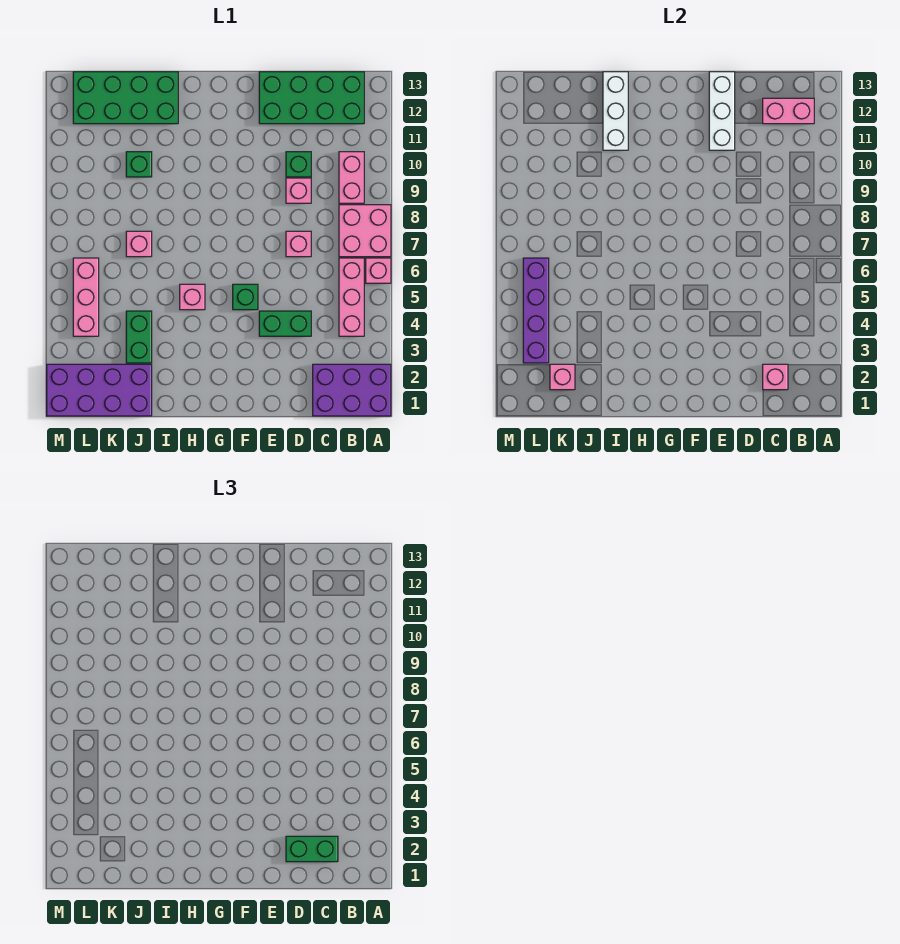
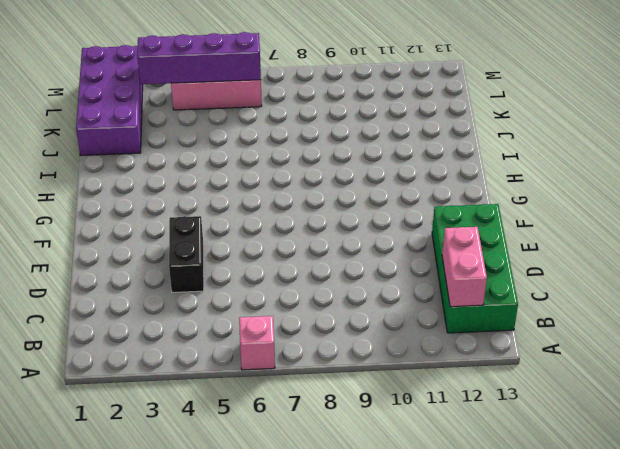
black brick D4:E4 level 1 -> green brick D4:E4 level 1
none -> purple brick A1:C2 level 1
none -> pink brick A7:B8 level 1
none -> pink brick B4:B6 level 1

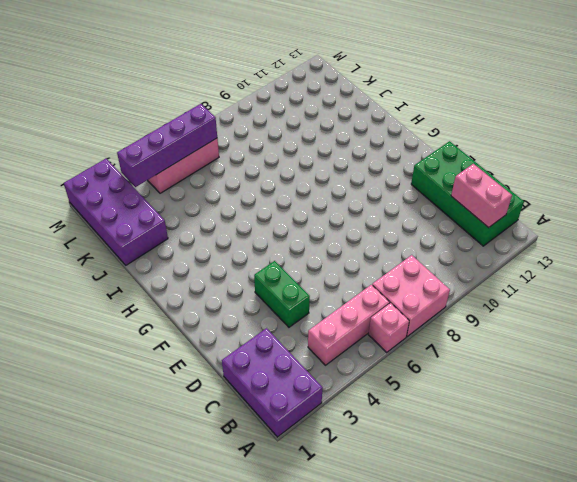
none -> pink brick B9:B10 level 1
none -> pink brick D7 level 1
none -> pink brick D9 level 1

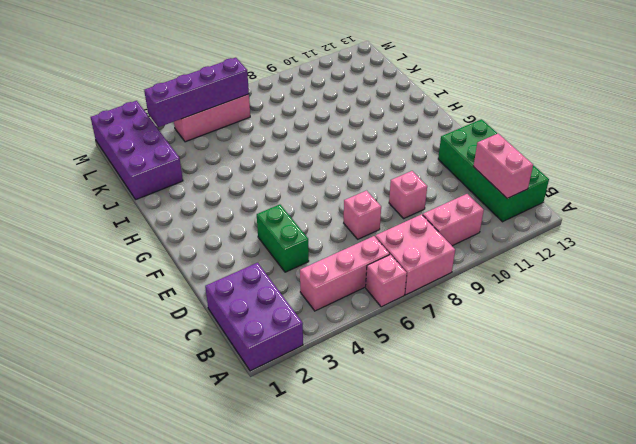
none -> green brick D10 level 1
none -> green brick F5 level 1
none -> pink brick H5 level 1

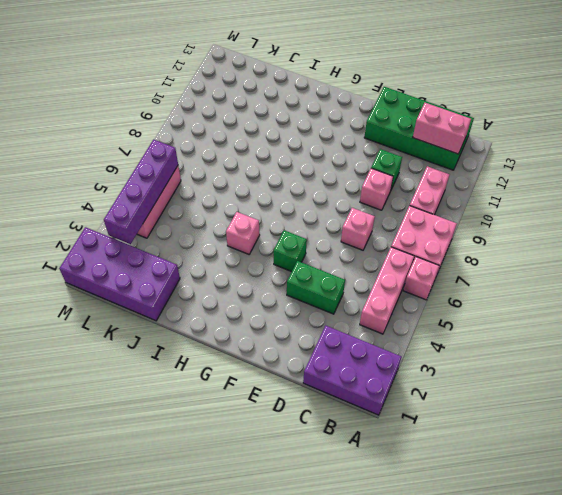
none -> green brick I12:L13 level 1
none -> green brick J3:J4 level 1
none -> pink brick J7 level 1

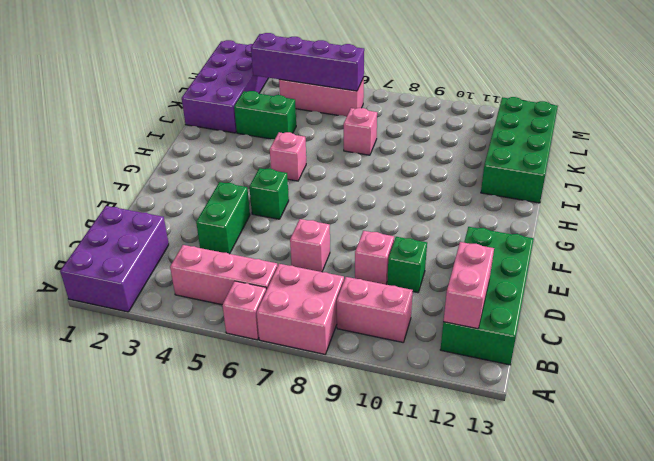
none -> green brick J10 level 1
none -> pink brick C2 level 2
none -> white brick E11:E13 level 2

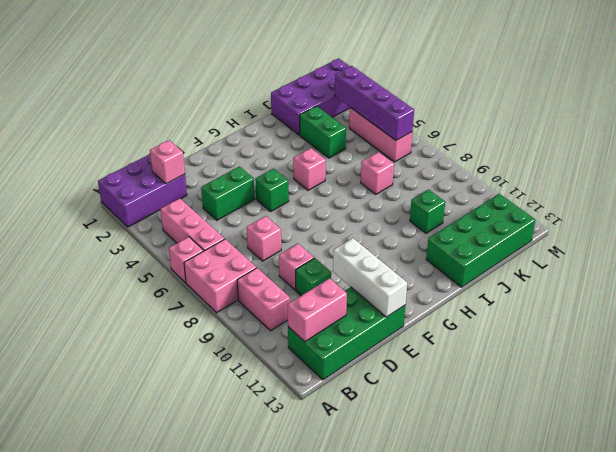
none -> white brick I11:I13 level 2
none -> pink brick K2 level 2
none -> green brick C2:D2 level 3

